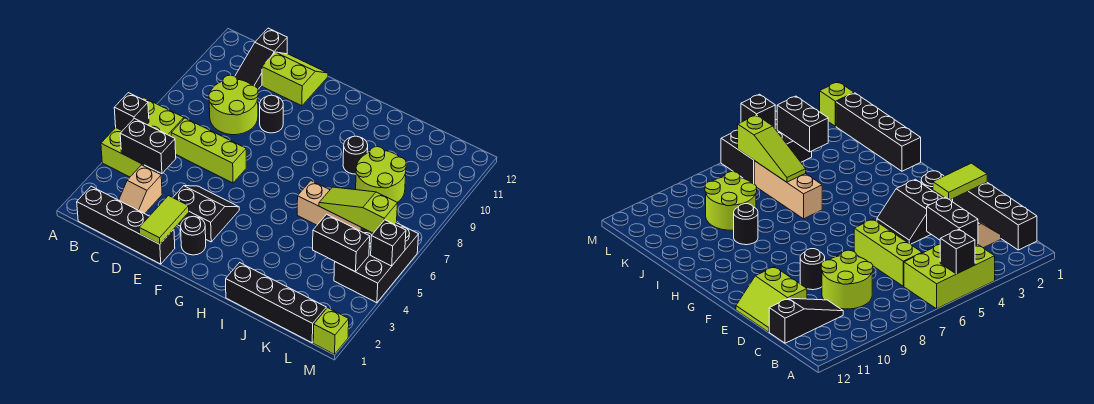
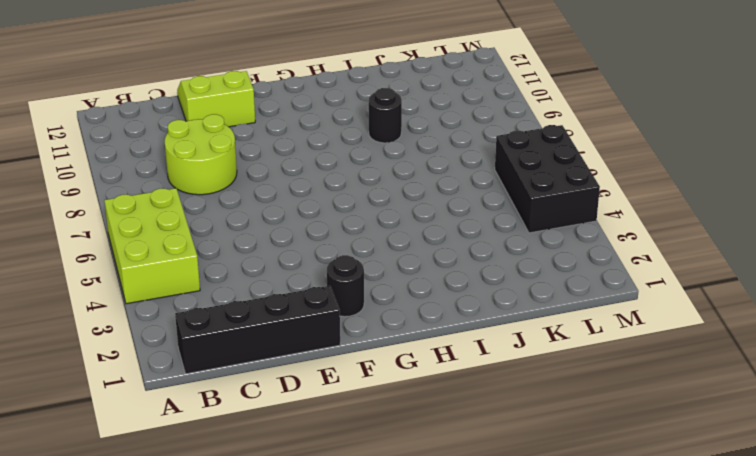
none -> tan slope C2:C3 level 1 top 3
none -> lime brick C6:E6 level 1
none -> black slope C10:C12 level 1 top 12

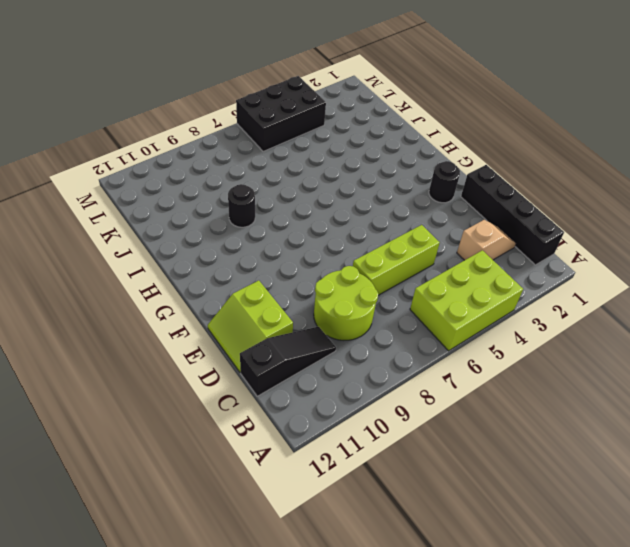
lime brick D5:D7 level 1 -> lime brick C6:E6 level 1
none -> black slope E3:F4 level 1 top 3
none -> black round brick E9 level 1
none -> black brick I1:L1 level 1

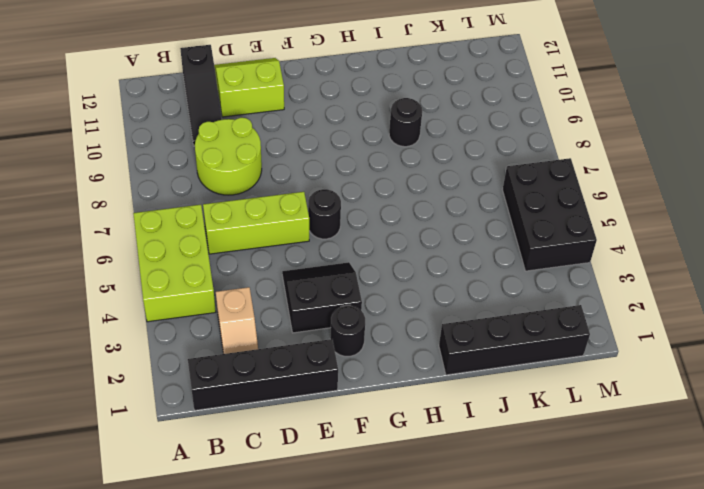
black round brick F6 level 1 -> black round brick E9 level 1
none -> tan brick I6:K6 level 1
none -> lime round brick J8:K9 level 1
none -> lime brick M1 level 1

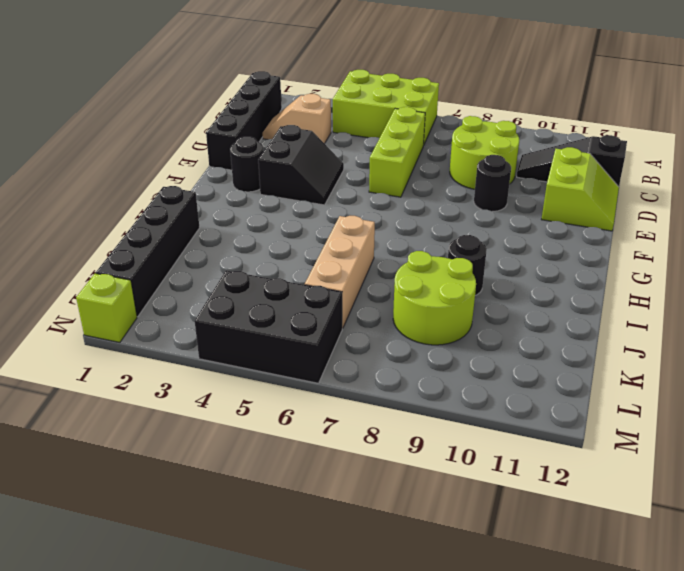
none -> black brick A5 level 2
none -> black brick B4:C4 level 2
none -> lime tile E1:E2 level 2

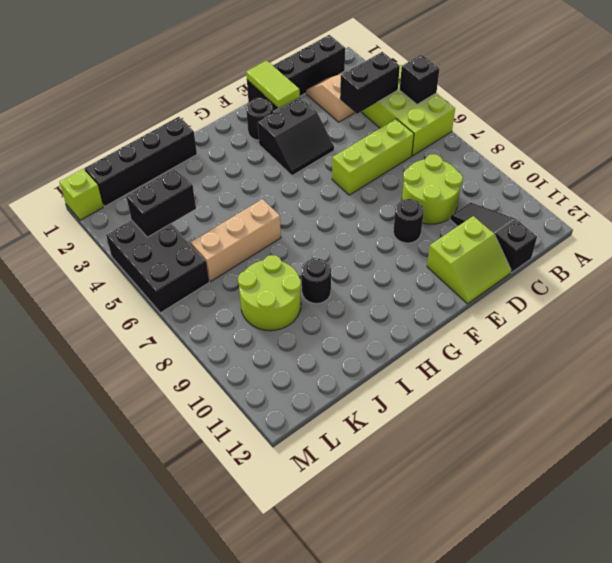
none -> lime slope J6:L6 level 2 top L
none -> black brick M5 level 2

